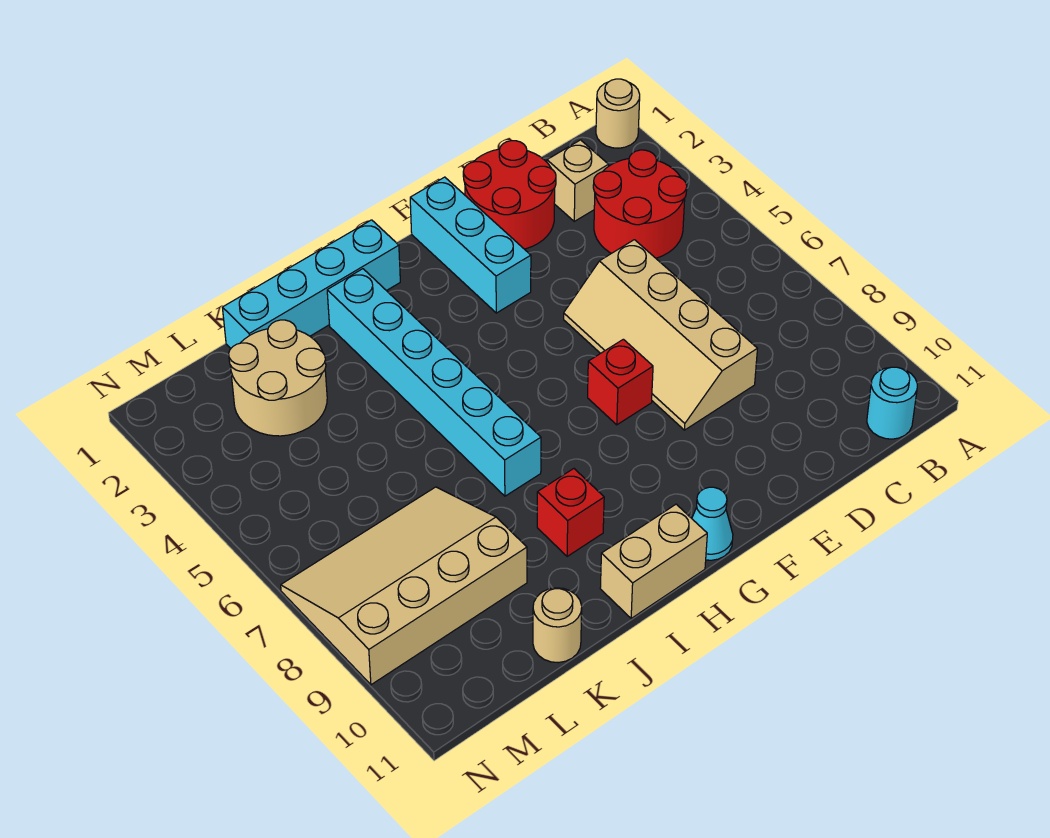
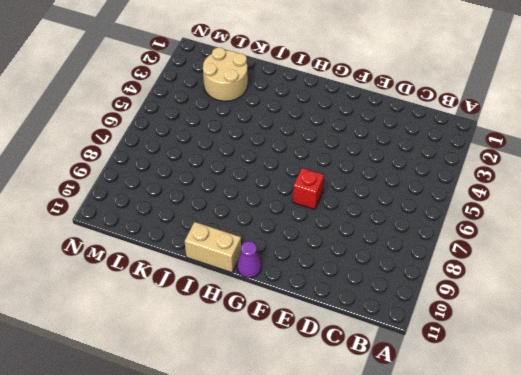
purple cone G11 level 1 -> cyan cone G11 level 1
none -> tan round brick A1 level 1
none -> red round brick B3:C4 level 1
none -> cyan round brick B11 level 1

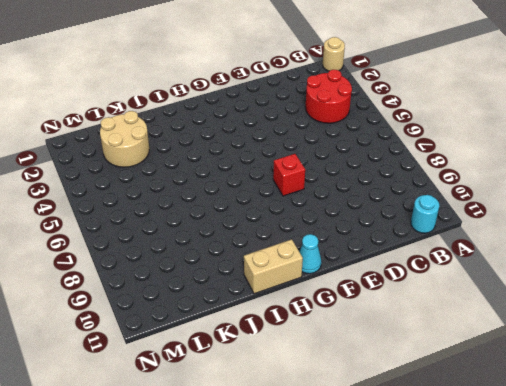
none -> tan brick C2 level 1
none -> red round brick D1:E2 level 1
none -> tan slope D5:E8 level 1 top D

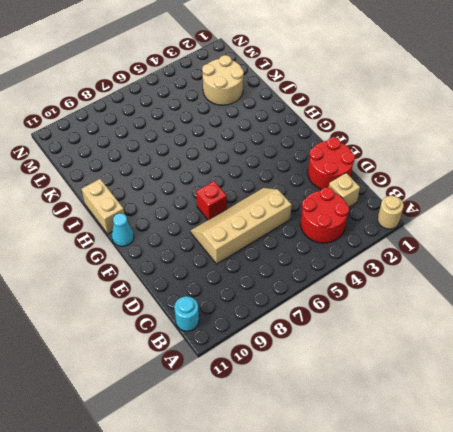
none -> cyan brick F1:F3 level 1
none -> cyan brick H1:K1 level 1
none -> cyan brick I2:I7 level 1

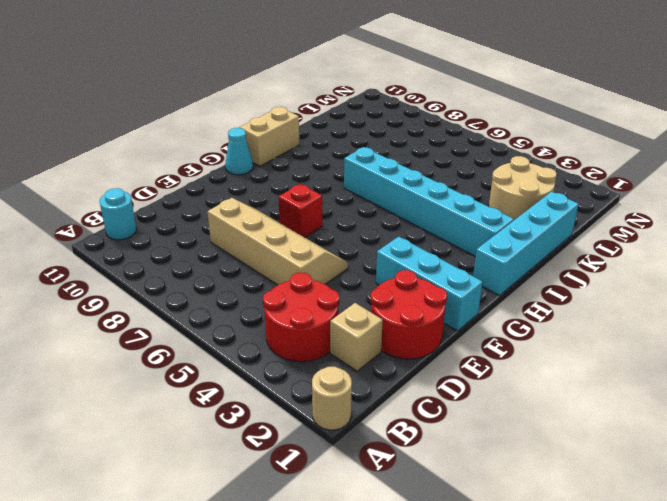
none -> red brick I9 level 1
none -> tan slope K7:N9 level 1 top 9
none -> tan round brick K11 level 1

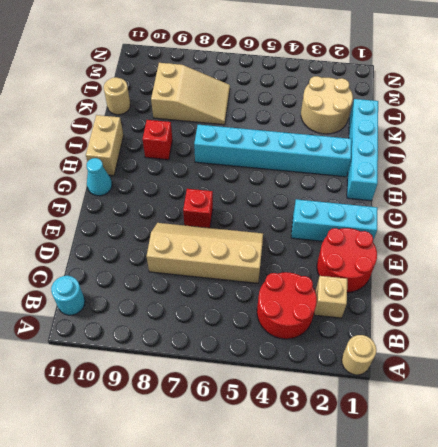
tan slope K7:L9 level 1 top 9 -> tan slope K7:N9 level 1 top 9

